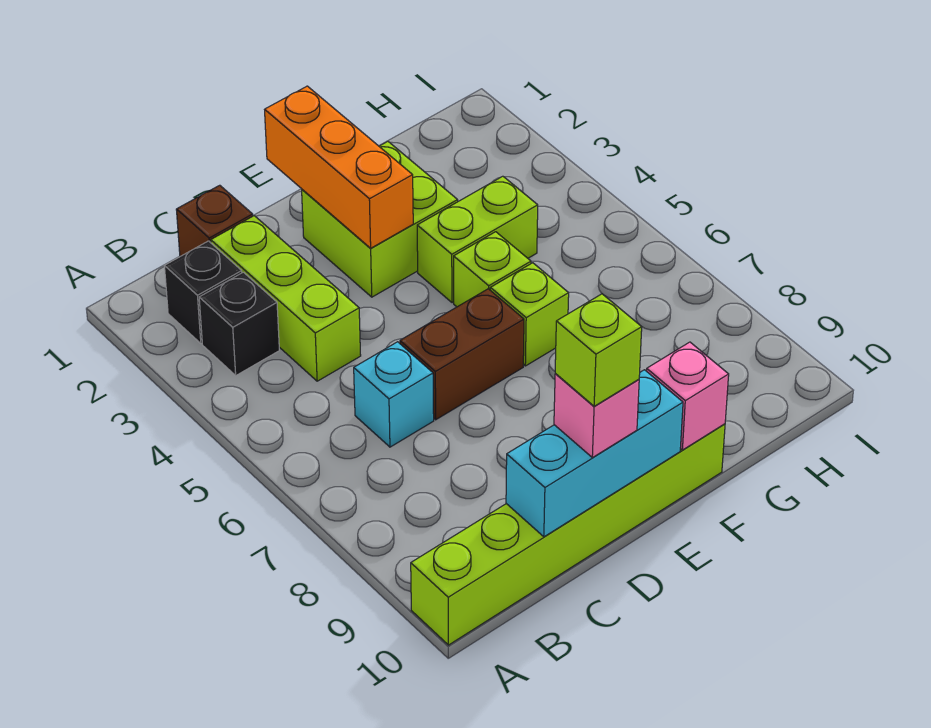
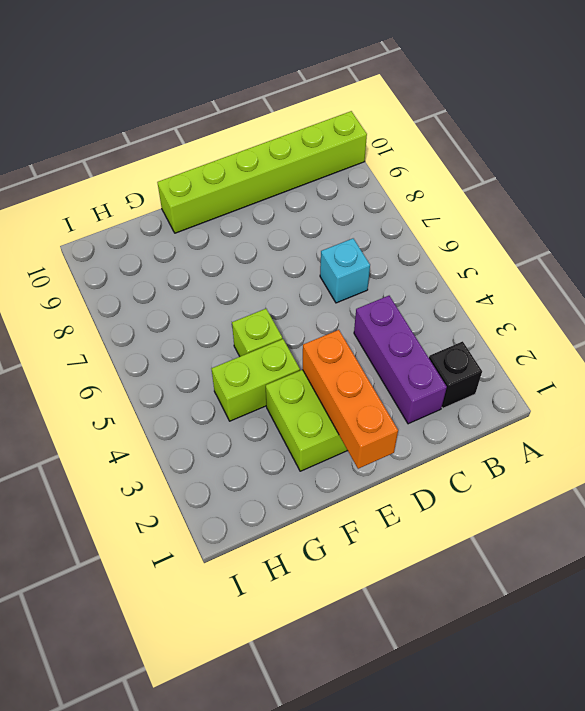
purple brick C2:C4 level 1 -> lime brick C2:C4 level 1
none -> black brick B3 level 1
none -> brown brick C1 level 1
none -> brown brick D6:E6 level 1

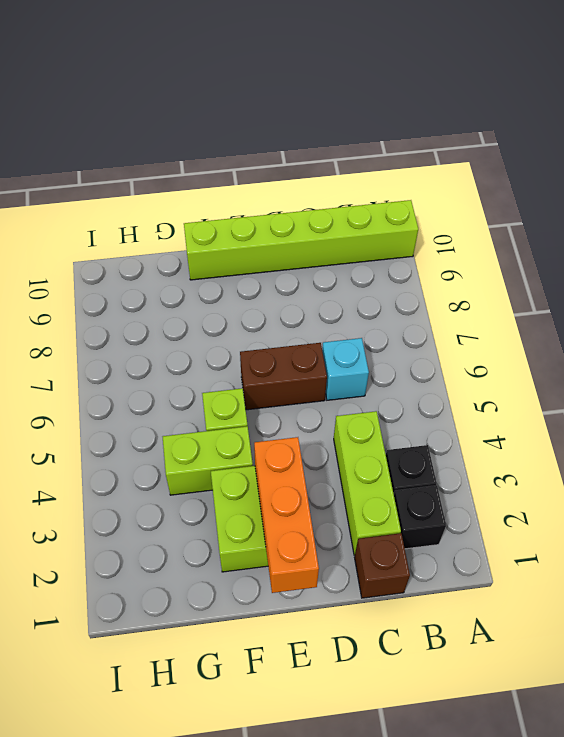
none -> lime brick F6 level 1
none -> cyan brick C10:E10 level 2
none -> pink brick F10 level 2

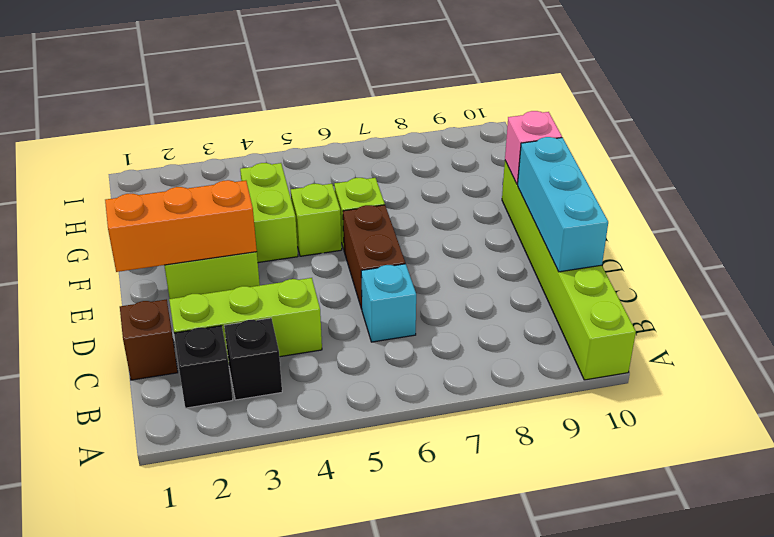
none -> pink brick D10 level 3
none -> lime brick D10 level 4

